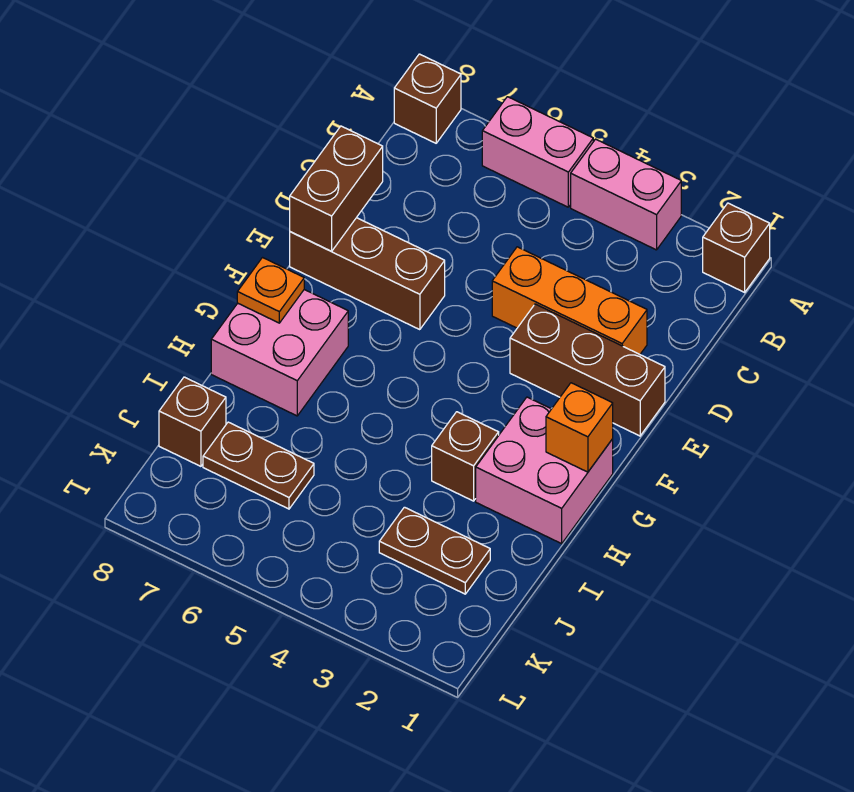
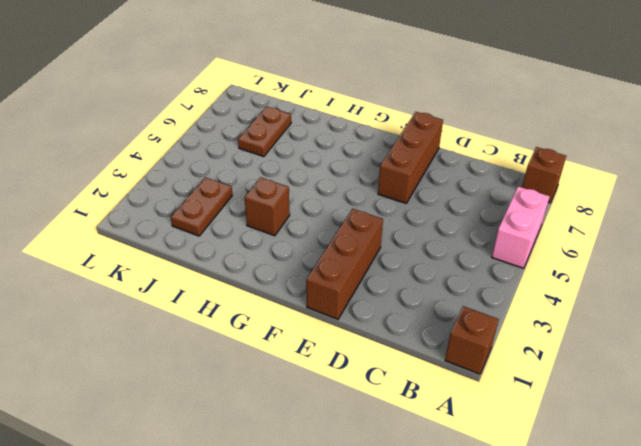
none -> pink brick A3:A4 level 1
none -> orange brick D2:D4 level 1
none -> pink brick G1:H2 level 1

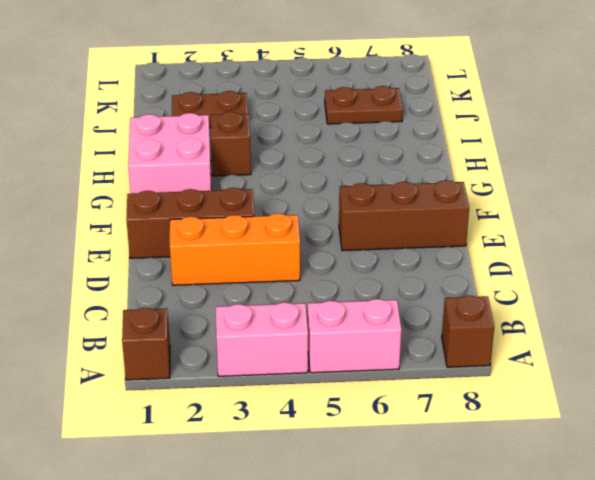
none -> pink brick G7:H8 level 1
none -> brown brick J8 level 1
none -> brown brick D8:E8 level 2

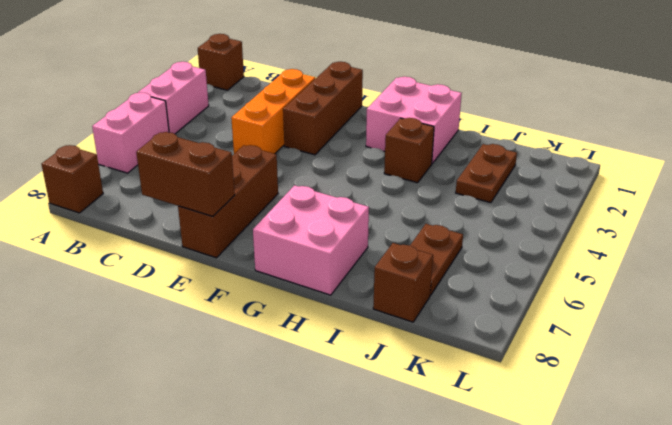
none -> orange brick G1 level 2
none -> orange plate G8 level 2

